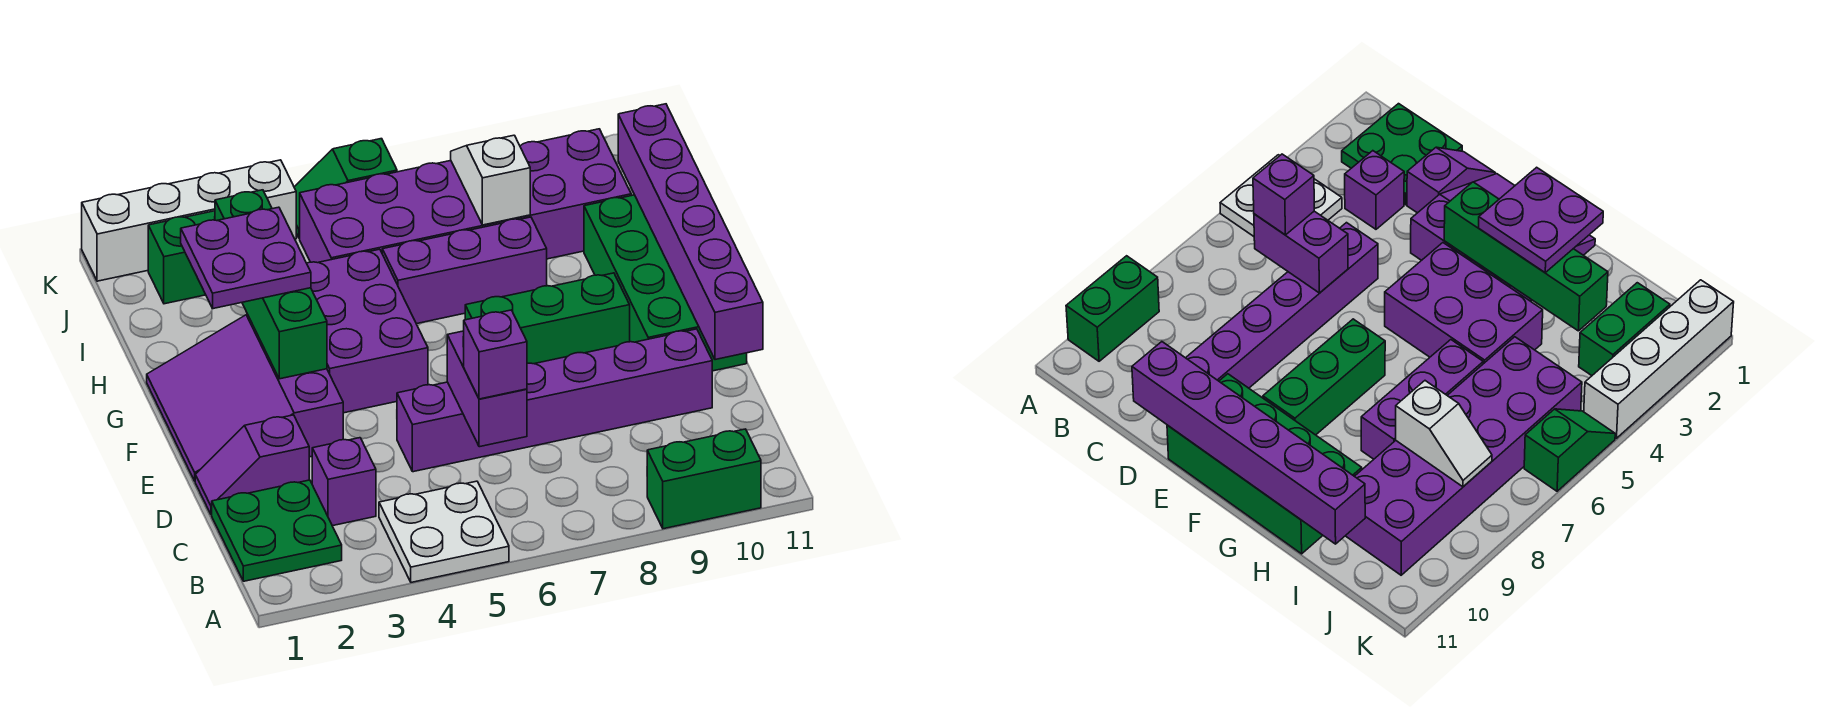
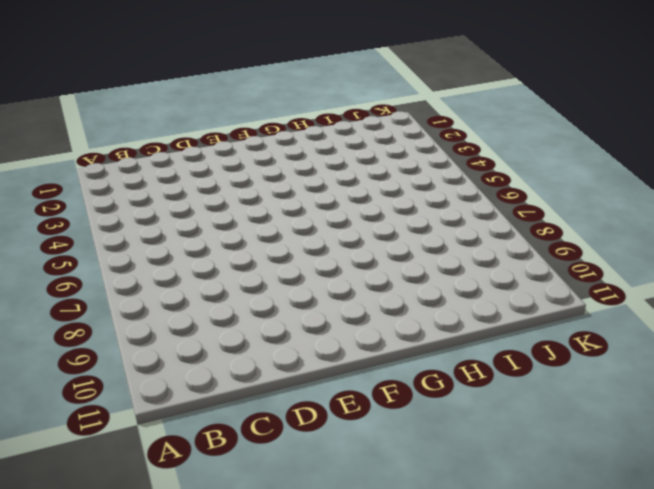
none -> white plate A4:B5 level 1
none -> green brick A9:A10 level 1
none -> green plate B1:C2 level 1

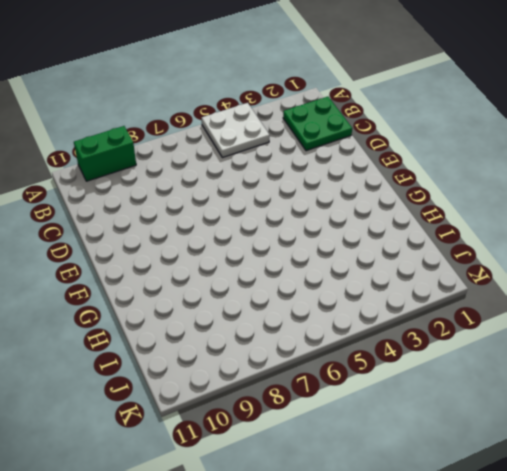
none -> purple brick C3 level 1
none -> purple slope D1:D2 level 1 top 2
none -> purple brick D5:D10 level 1

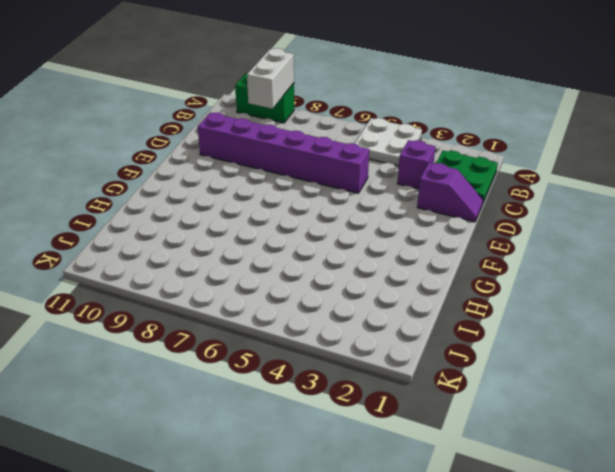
white brick A9:B9 level 2 -> none
none -> purple slope E1:G3 level 1 top 3
none -> green brick E10:H11 level 1
none -> purple brick F4:H5 level 1

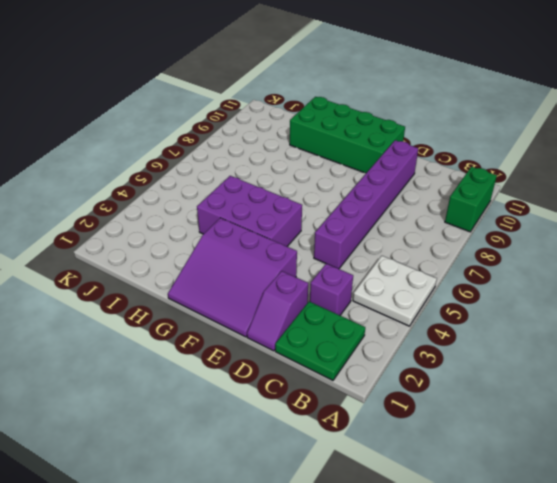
none -> green brick F7:F9 level 1
none -> purple brick H6:H8 level 1
none -> purple brick I5:J10 level 1

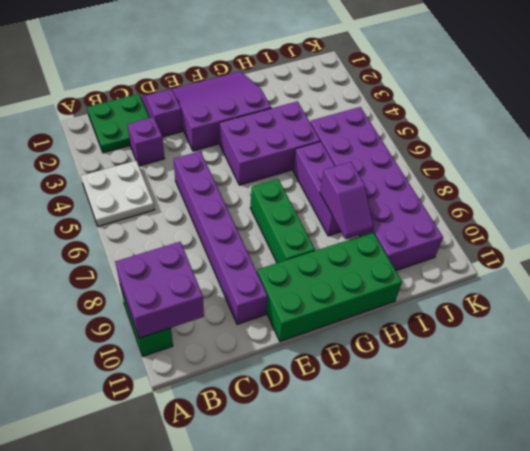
purple brick A9:B10 level 2 -> none
purple slope H8:H9 level 2 top 8 -> none
none -> green brick J2:J3 level 1
none -> white brick K1:K4 level 1
none -> green slope K5:K6 level 1 top 6

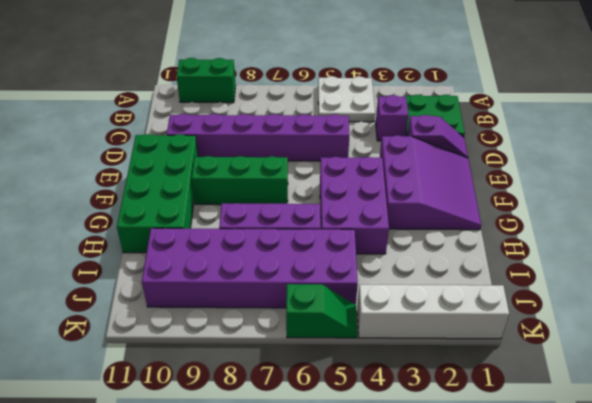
none -> green brick J2:J3 level 1
none -> purple brick C6:D6 level 2
none -> purple brick D11:I11 level 2

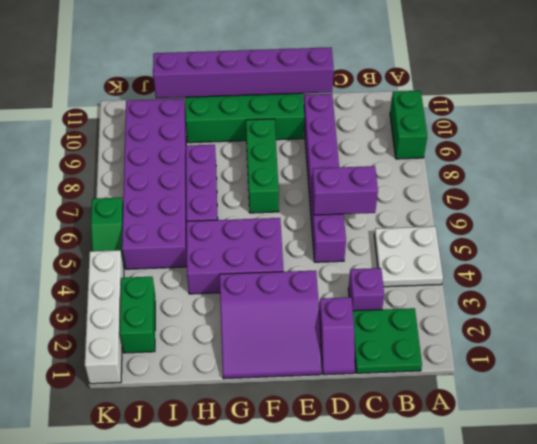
none -> green brick F3:I3 level 2
none -> white slope I8:J8 level 2 top I
none -> purple brick C6 level 3

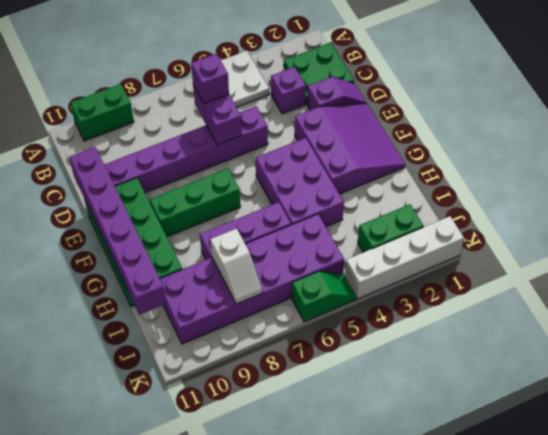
none -> green brick F3:I3 level 2
none -> purple plate G2:H3 level 3

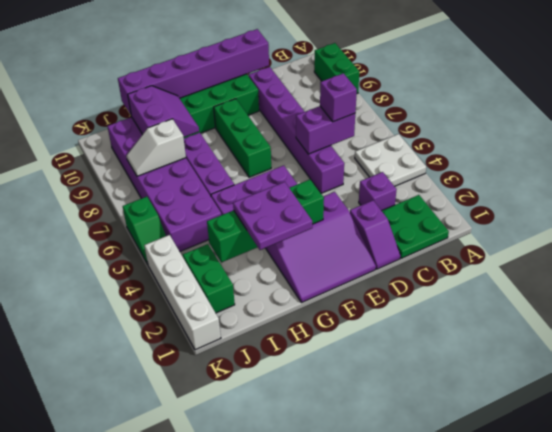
purple slope H9:I10 level 2 top I -> none

